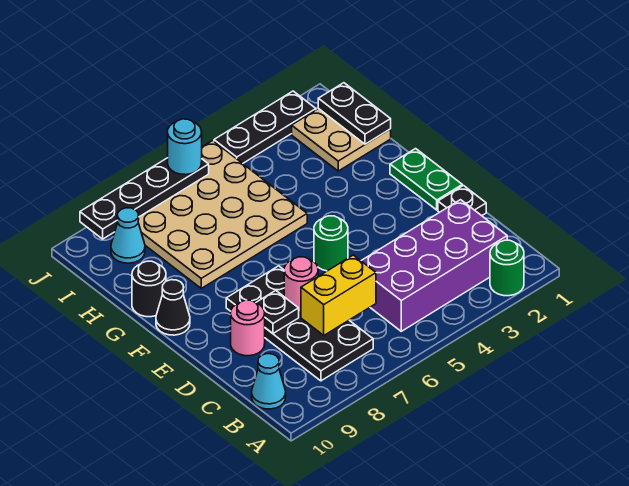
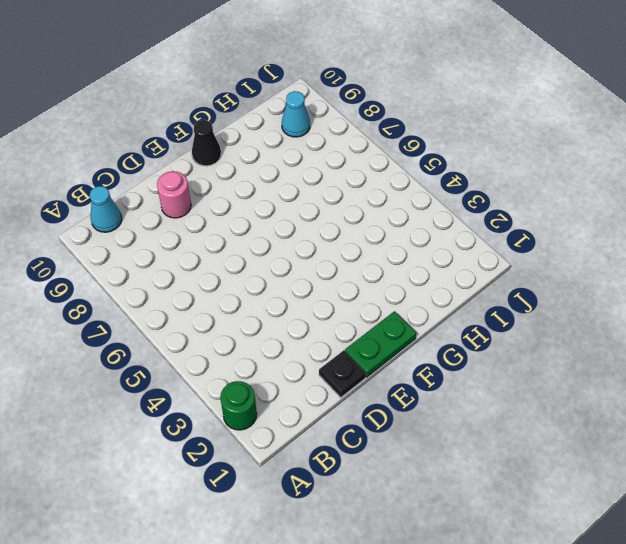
none -> purple brick B2:C5 level 1
none -> black plate B7:E8 level 1
none -> green round brick E5 level 1

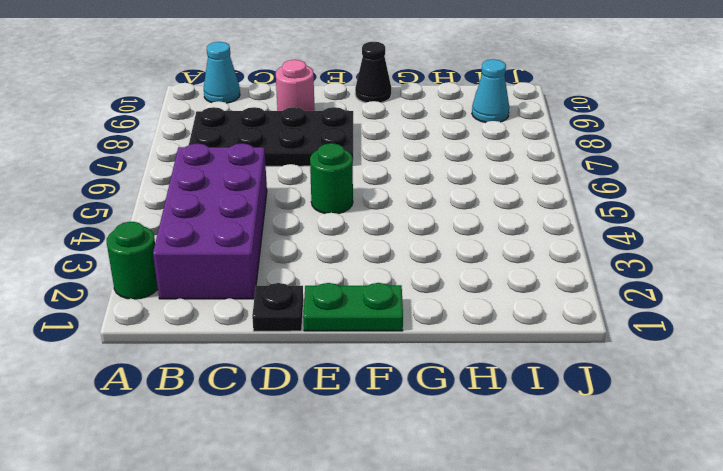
none -> tan plate G5:J8 level 1
none -> black round brick G10 level 1
none -> tan plate H1:I2 level 1

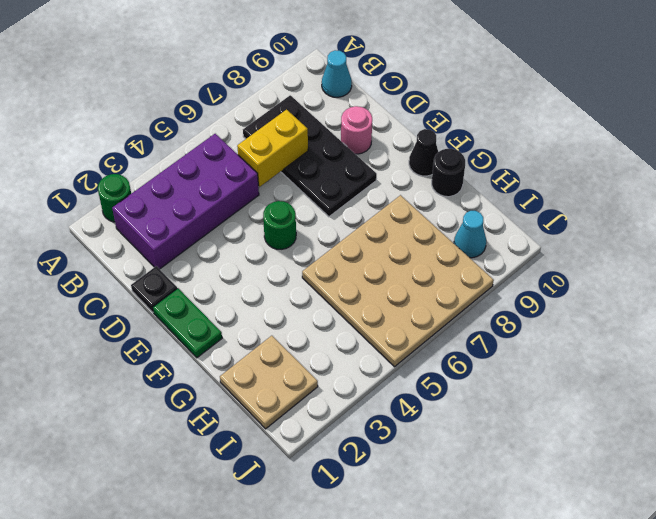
none -> black plate J2:J4 level 1
none -> pink round brick D7 level 2
none -> black plate D8 level 2

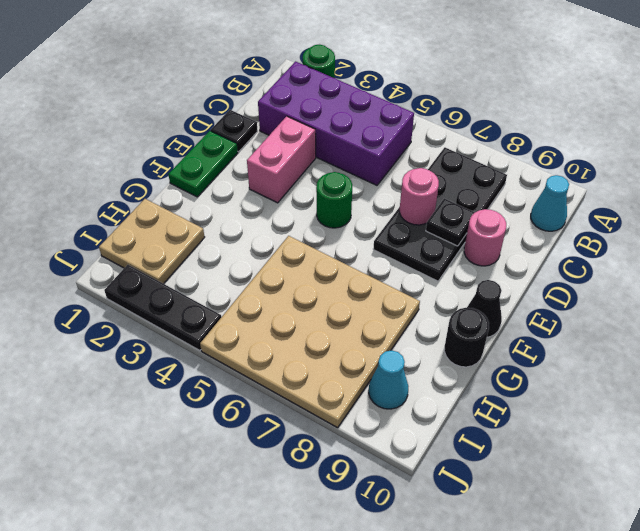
pink brick D3:E3 level 1 -> none
none -> yellow brick C6:C7 level 2
none -> black plate H1:I1 level 2
none -> black plate J6:J9 level 2

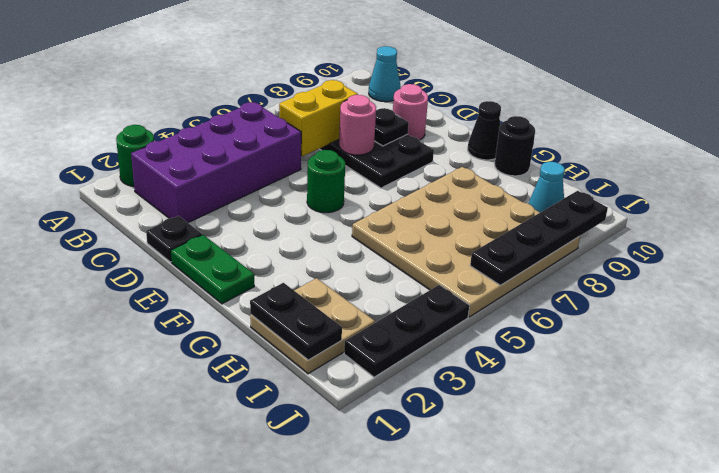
none -> cyan round brick J6 level 3

